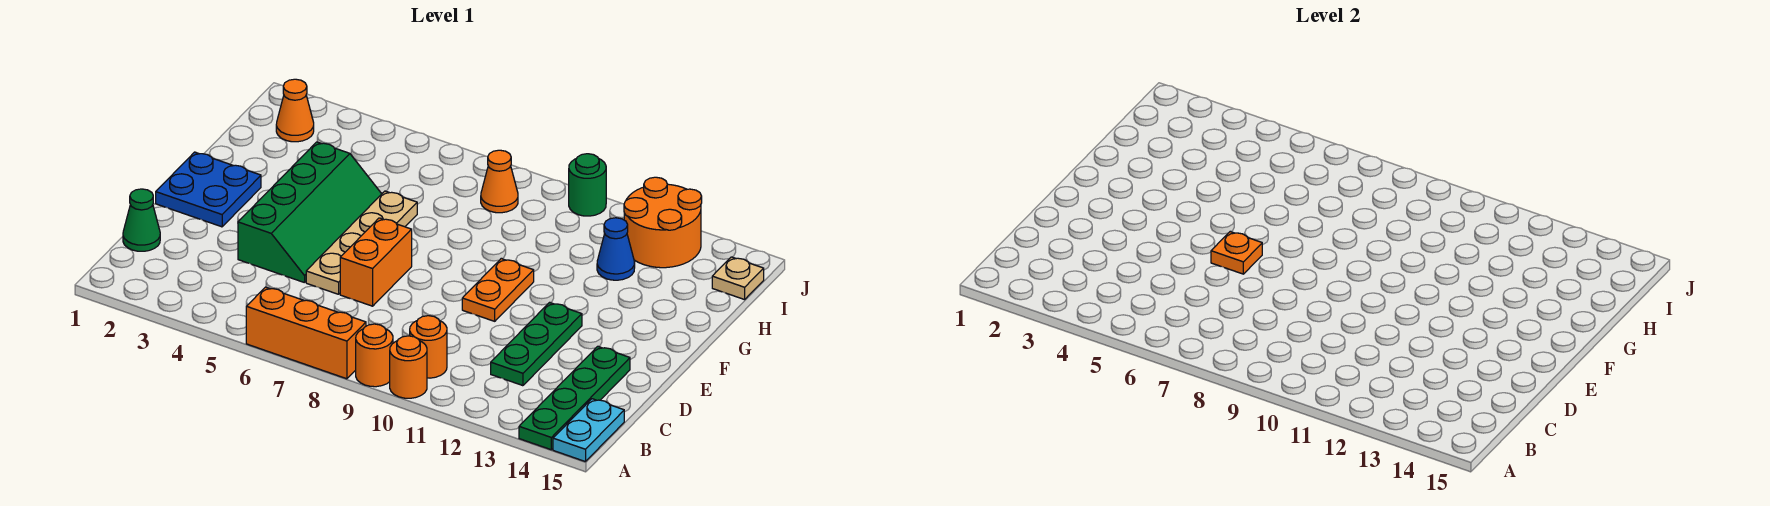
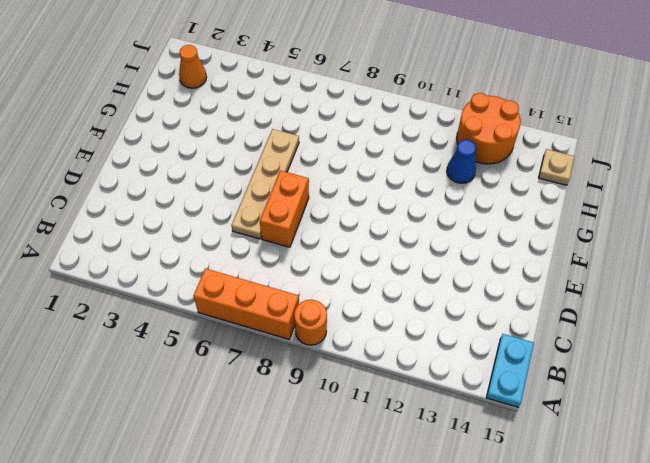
none -> orange round brick A10 level 1
none -> green plate A14:D14 level 1
none -> orange round brick B10 level 1

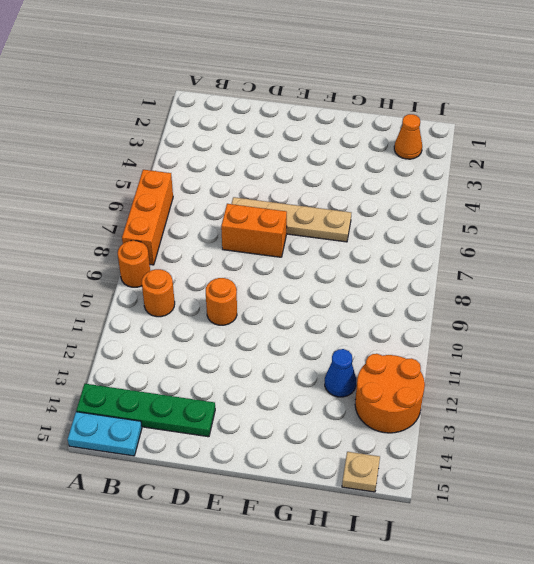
orange round brick D10 level 1 -> orange round brick A10 level 1
none -> green cone C1 level 1
none -> green plate C12:E12 level 1
none -> green slope D4:G5 level 1 top 4

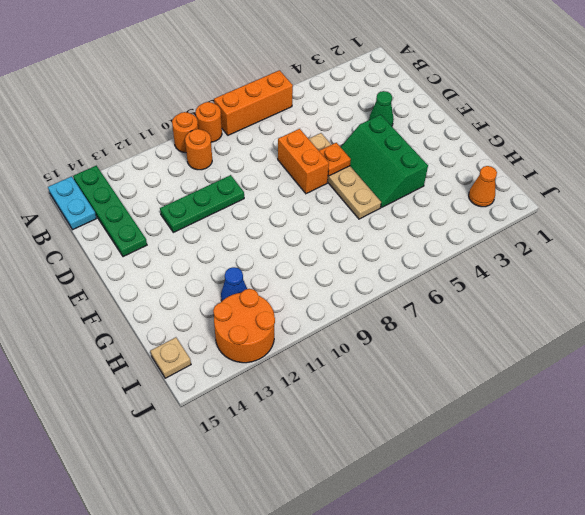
green cone D3 level 1 -> green cone C1 level 1
green plate D10:D12 level 1 -> green plate C12:E12 level 1
green slope E4:G5 level 1 top 4 -> green slope D4:G5 level 1 top 4
none -> blue plate E1:F2 level 1
none -> orange plate E10:F10 level 1
none -> orange cone I8 level 1

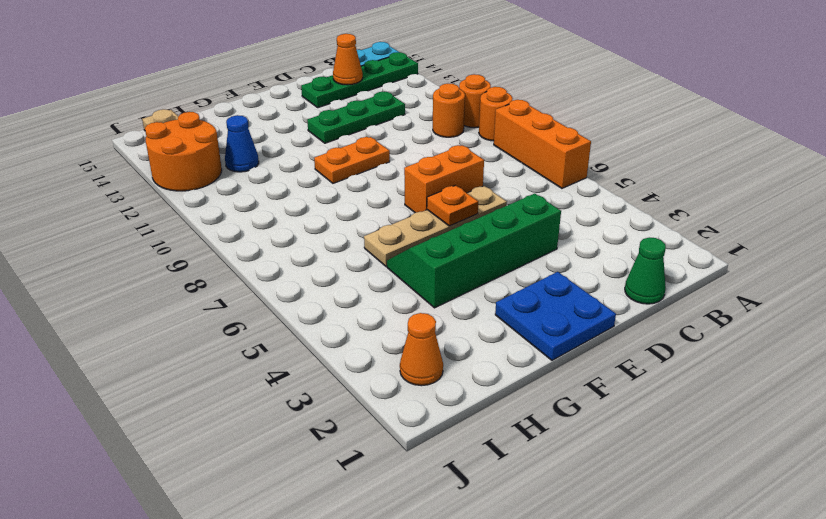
orange cone C14 level 2 -> orange cone I8 level 1
none -> green round brick J10 level 1

